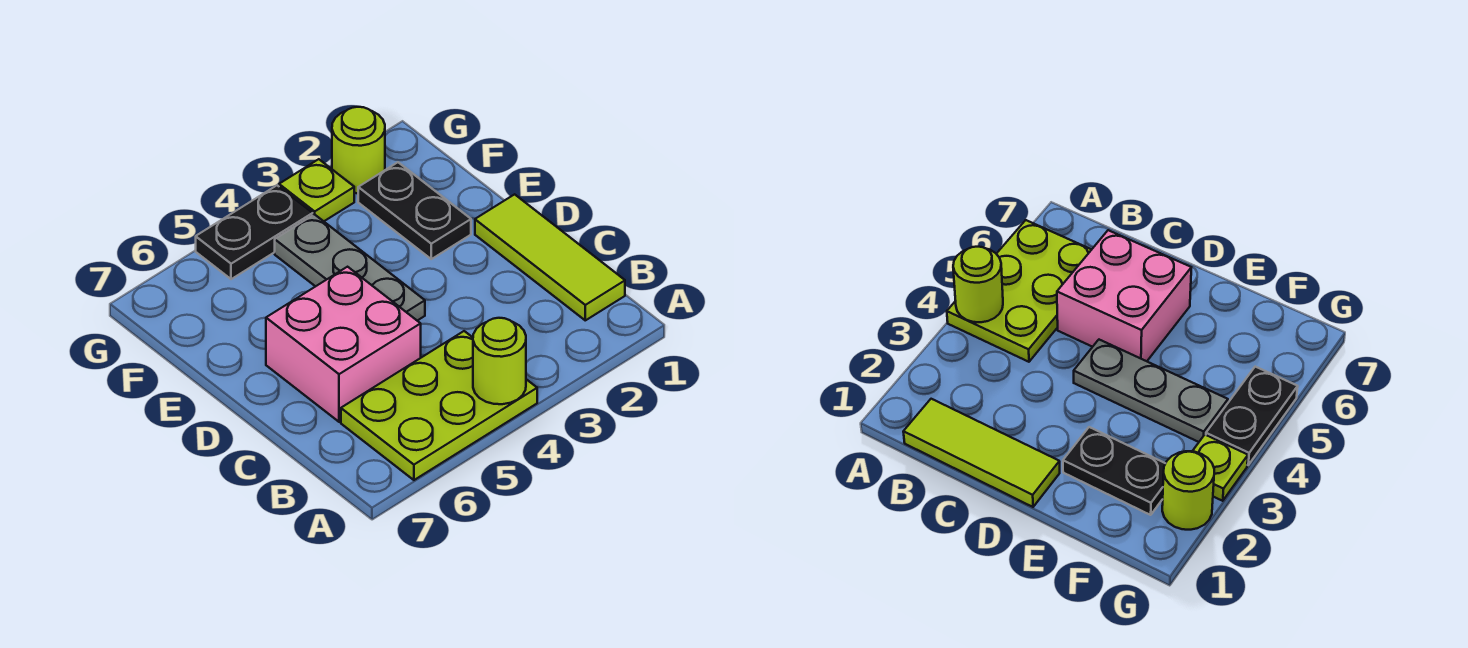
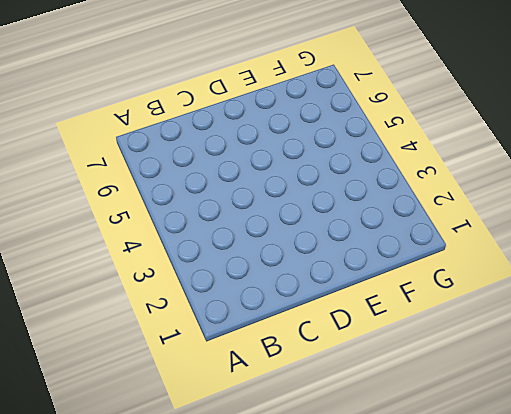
none -> lime plate A4:B6 level 1
none -> lime tile B1:D1 level 1

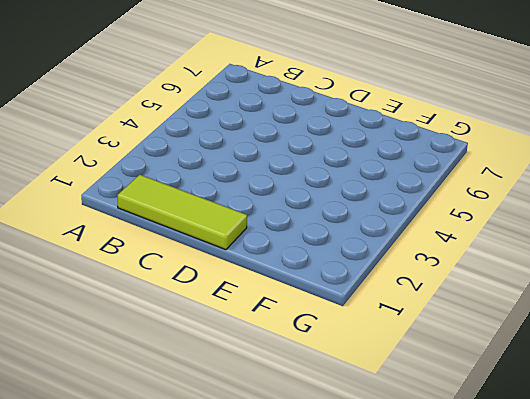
none -> lime plate A4:B6 level 1
none -> pink brick C5:D6 level 1

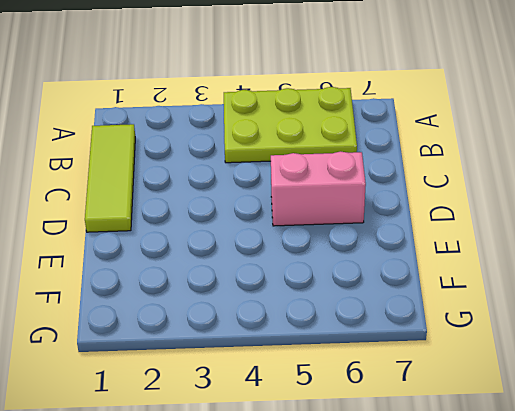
pink brick D5:D6 level 1 -> pink brick C5:D6 level 1
none -> grey plate D4:F4 level 1
none -> black plate E2:F2 level 1

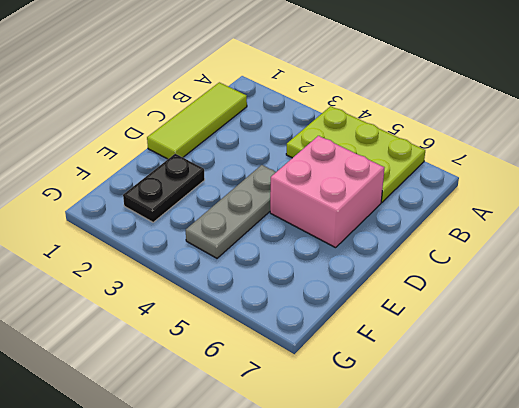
none -> lime round brick G2 level 1
none -> lime plate G3 level 1

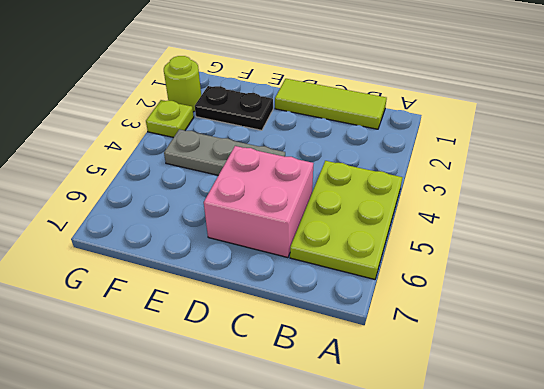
none -> black plate G4:G5 level 1
none -> lime round brick A4 level 2

